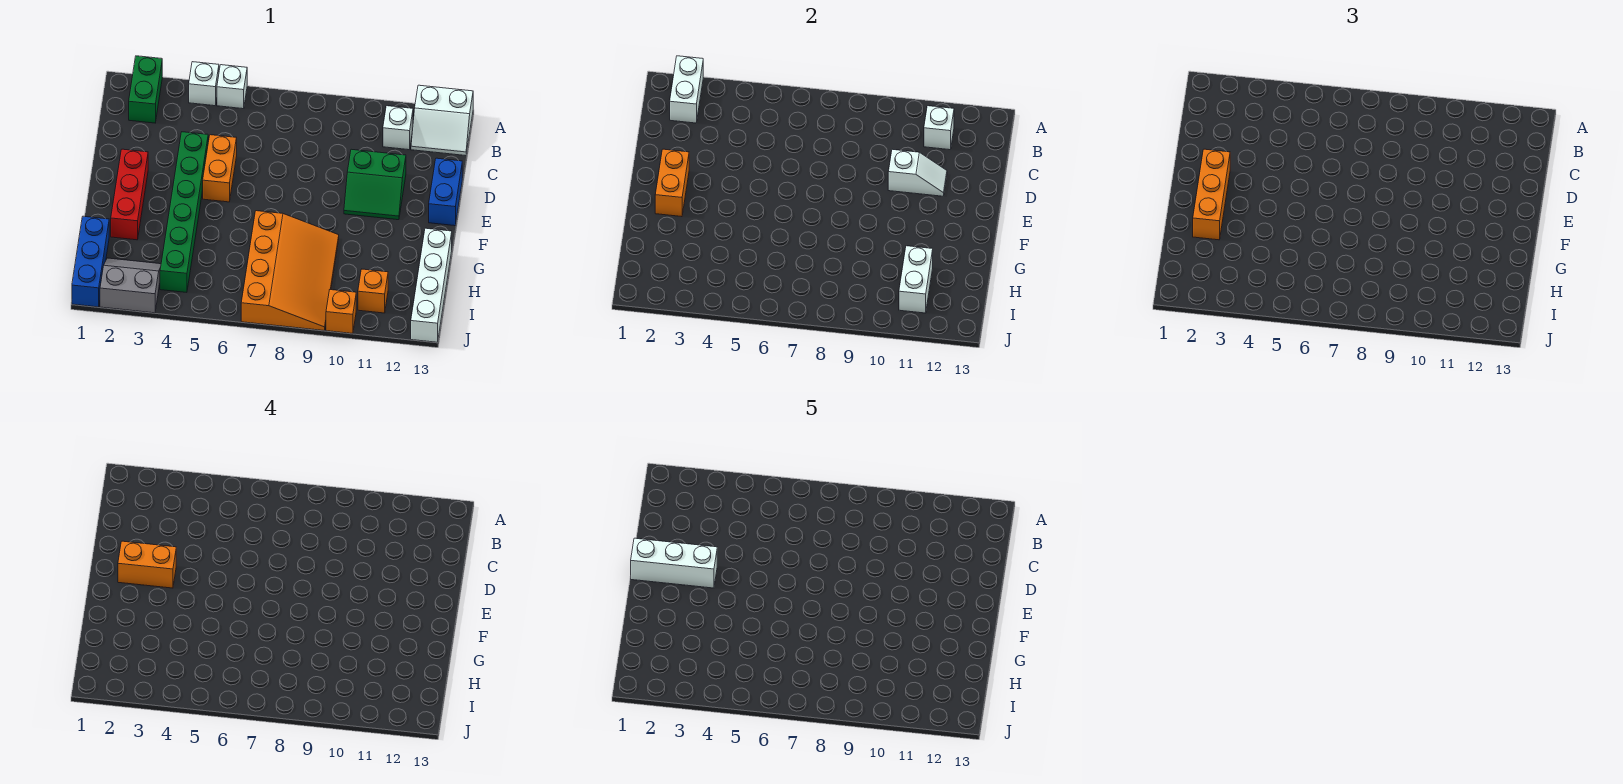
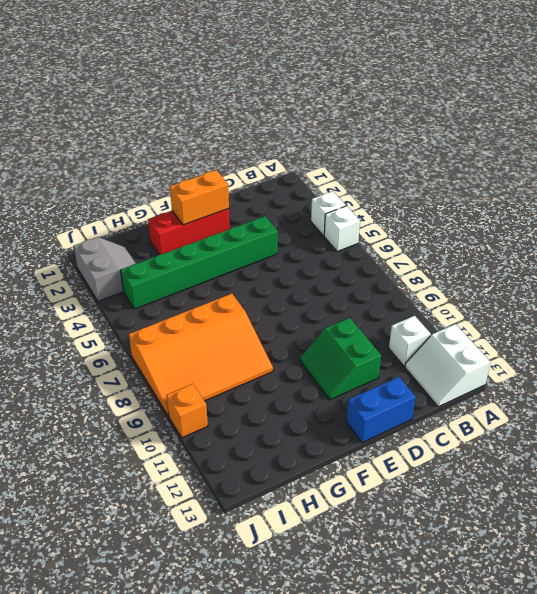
none -> green brick A2:B2 level 1
none -> orange brick D5:E5 level 1
none -> white brick G13:J13 level 1

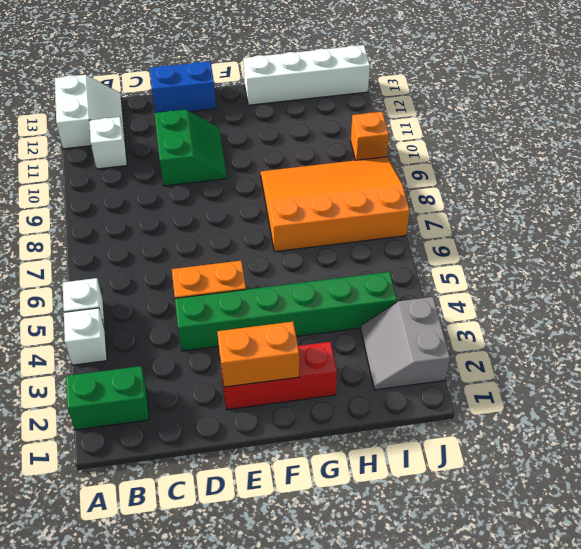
none -> blue brick H1:J1 level 1
none -> orange brick I11 level 1
none -> white brick A2:B2 level 2

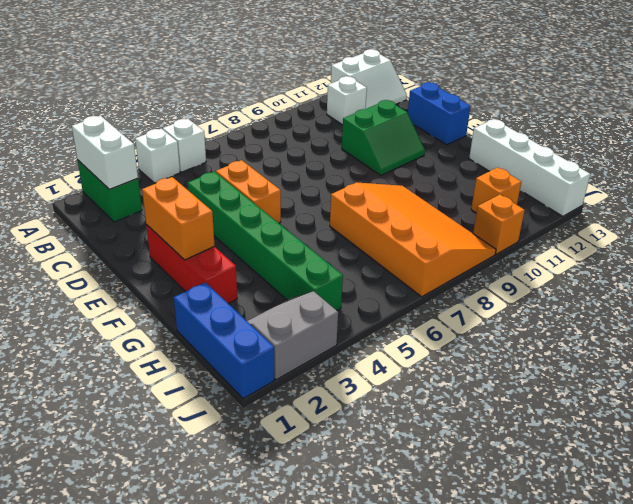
none -> white brick B11 level 2
none -> white slope D10:D11 level 2 top 10
none -> white brick H11:I11 level 2

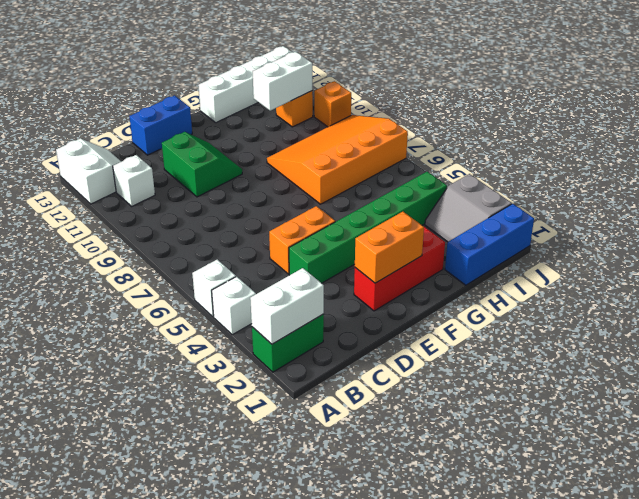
none -> white brick B11 level 2
none -> white slope D10:D11 level 2 top 10
none -> orange brick E2:G2 level 3

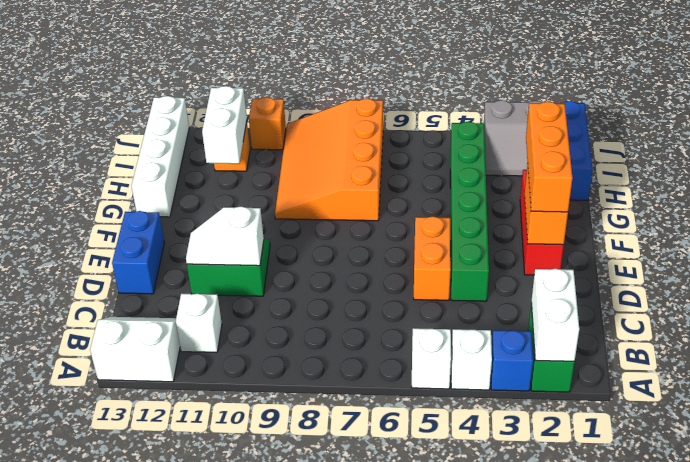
blue brick A3 level 1 -> none
none -> white brick B11 level 2
none -> orange brick E2:E3 level 4
none -> white brick E1:E3 level 5

